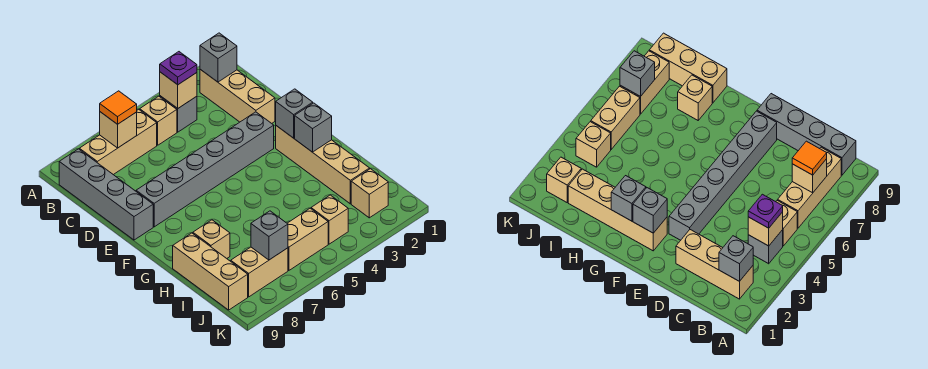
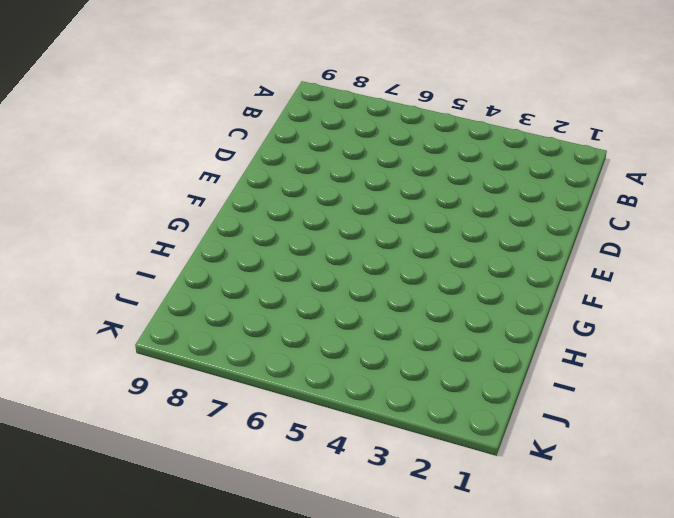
none -> tan brick B2:D2 level 1
none -> grey brick B4 level 1
none -> tan brick B5 level 1

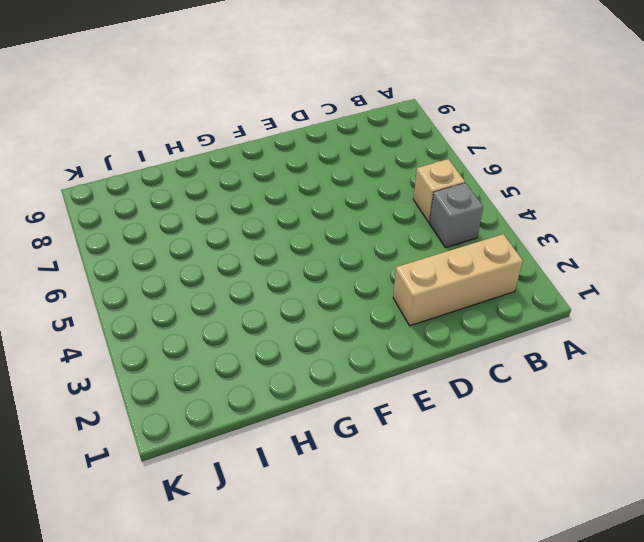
none -> tan brick B6:B8 level 1
none -> grey brick B9:E9 level 1
none -> grey brick E3:E8 level 1

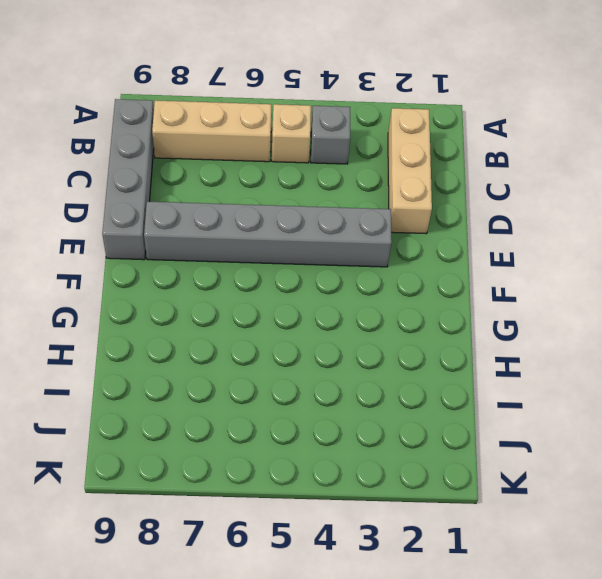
none -> tan brick F2:I2 level 1
none -> tan brick H8 level 1
none -> tan brick H9:J9 level 1

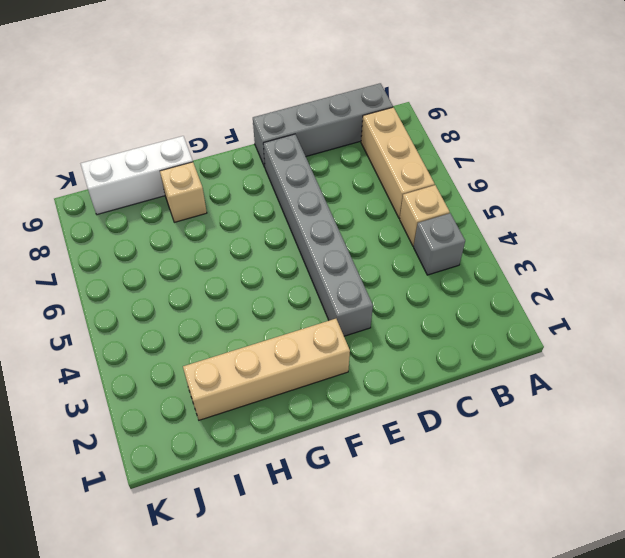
white brick H9:J9 level 1 -> tan brick H9:J9 level 1
none -> tan brick B2:D2 level 1
none -> tan brick J2 level 1
none -> tan brick J4 level 1

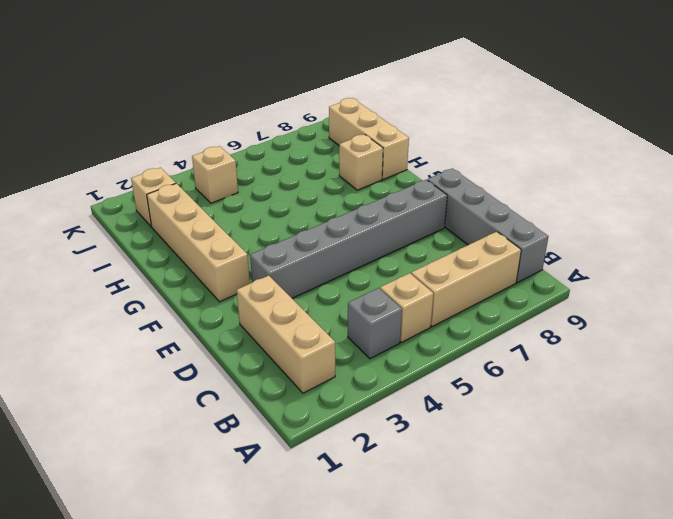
none -> tan brick J5:J6 level 1
none -> tan brick J7:J8 level 1
none -> grey brick B2 level 2

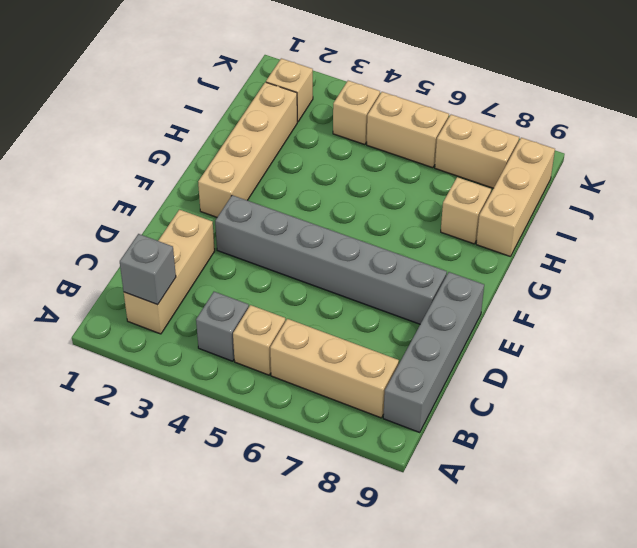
none -> tan brick B4 level 2
none -> tan brick B7 level 2
none -> grey brick F2 level 2

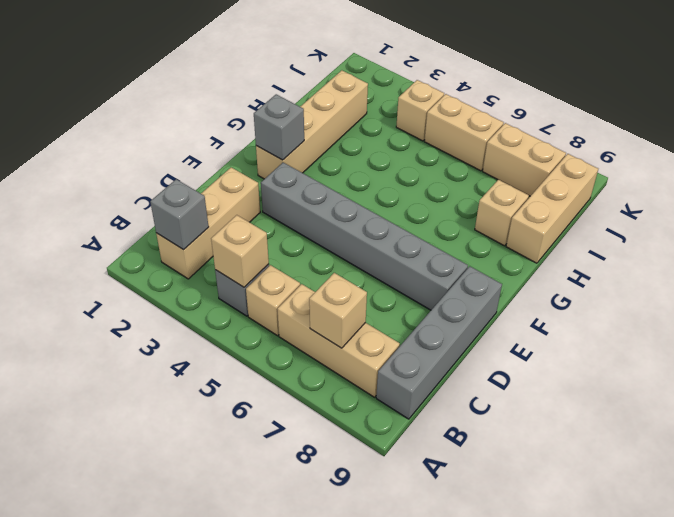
none -> tan brick J2 level 1
none -> grey brick G2 level 2
none -> grey brick J7 level 2

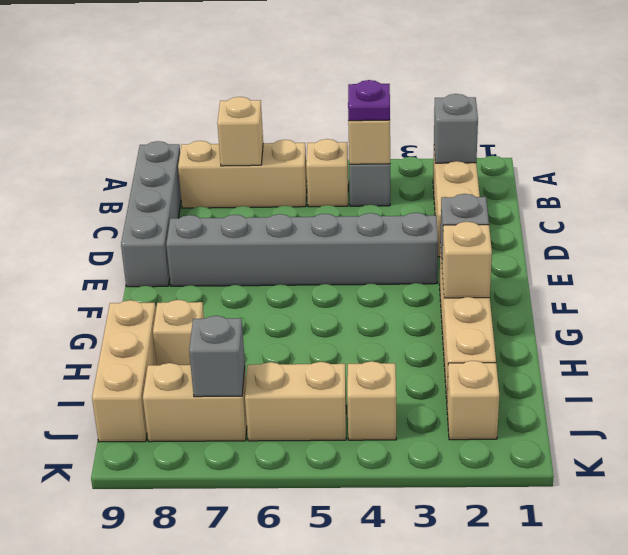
tan brick G2 level 2 -> grey brick G2 level 2
none -> orange tile B7 level 3

